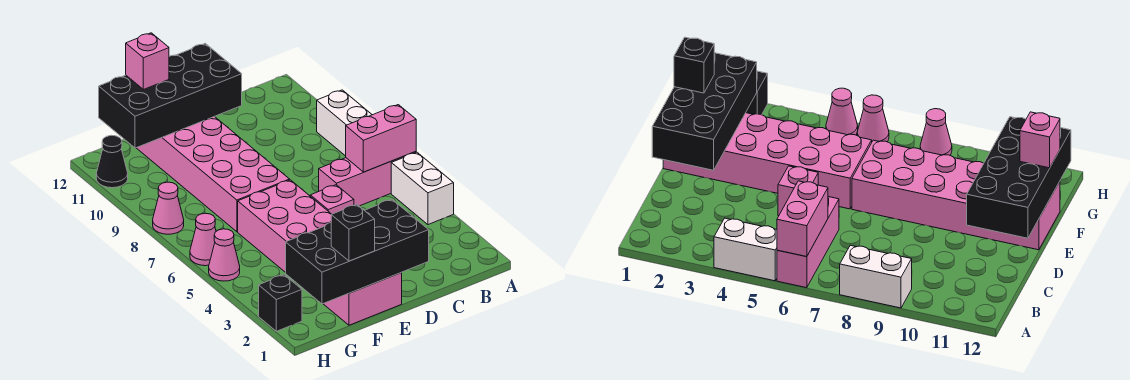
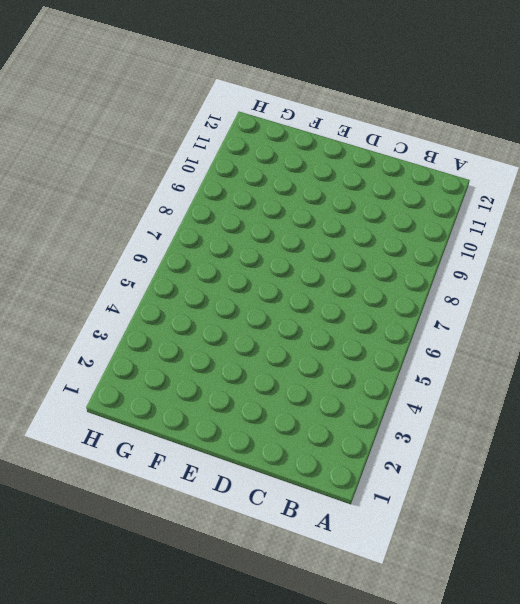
none -> white brick A4:A5 level 1
none -> pink brick A6:C6 level 1
none -> white brick A8:A9 level 1

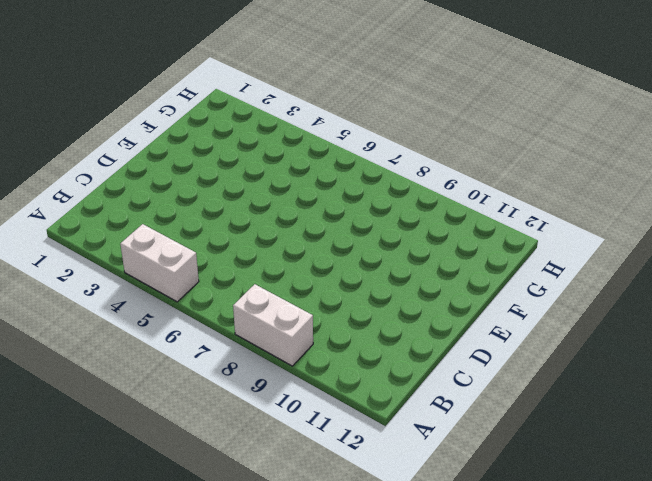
none -> pink brick A6:C6 level 1
none -> pink brick D5 level 1
none -> pink brick E1:F6 level 1

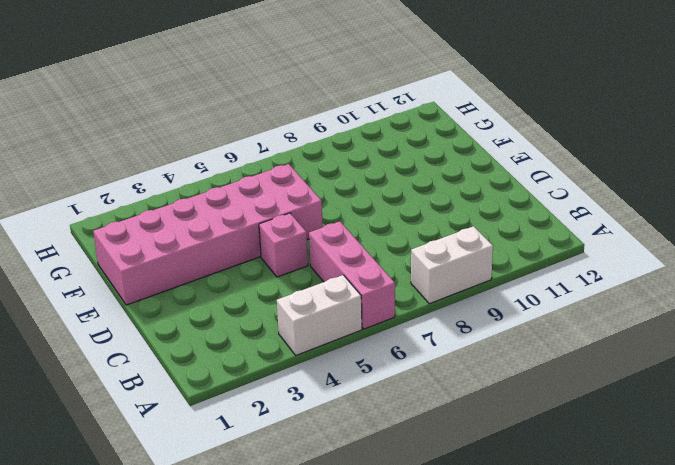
none -> pink brick E7:F12 level 1
none -> black brick H2 level 1
none -> pink cone H5 level 1

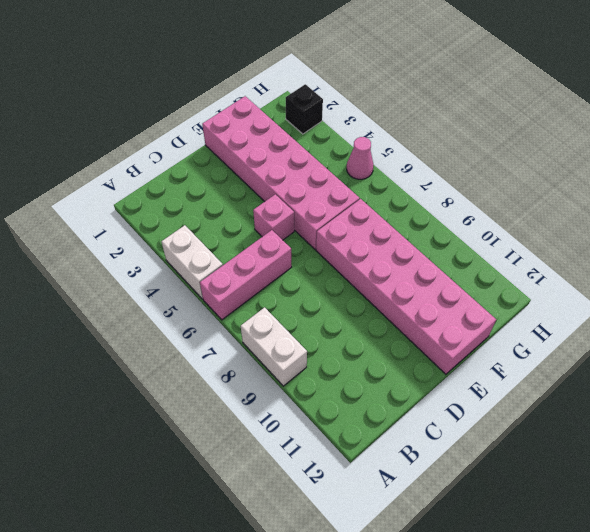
none -> pink cone H6 level 1
none -> pink cone H8 level 1
none -> black cone H11 level 1

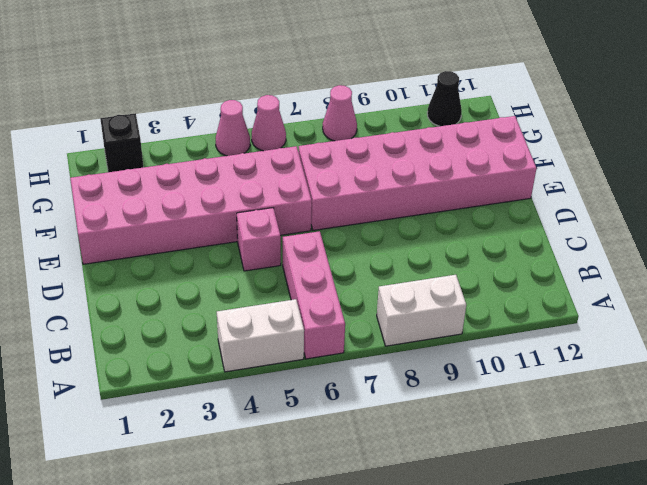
none -> pink brick A6:B6 level 2
none -> black brick D1:G2 level 2
none -> black brick D11:G12 level 2

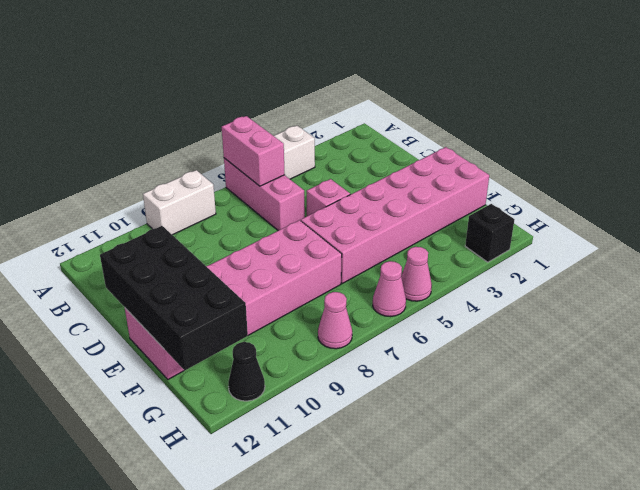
none -> black brick D1:G2 level 2
none -> black brick F1 level 3
none -> pink brick F12 level 3

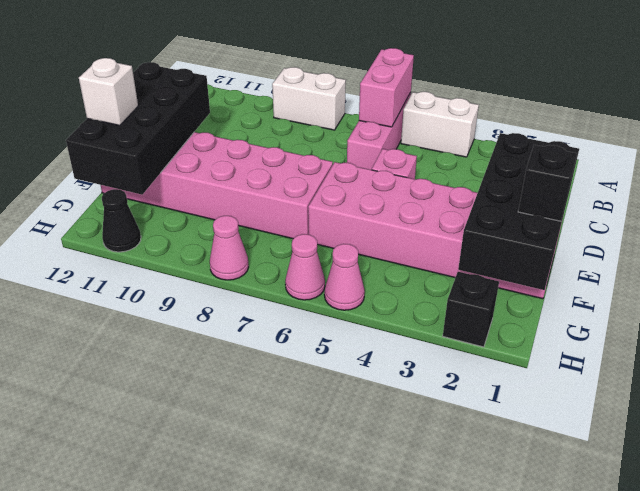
white brick F12 level 3 -> pink brick F12 level 3

